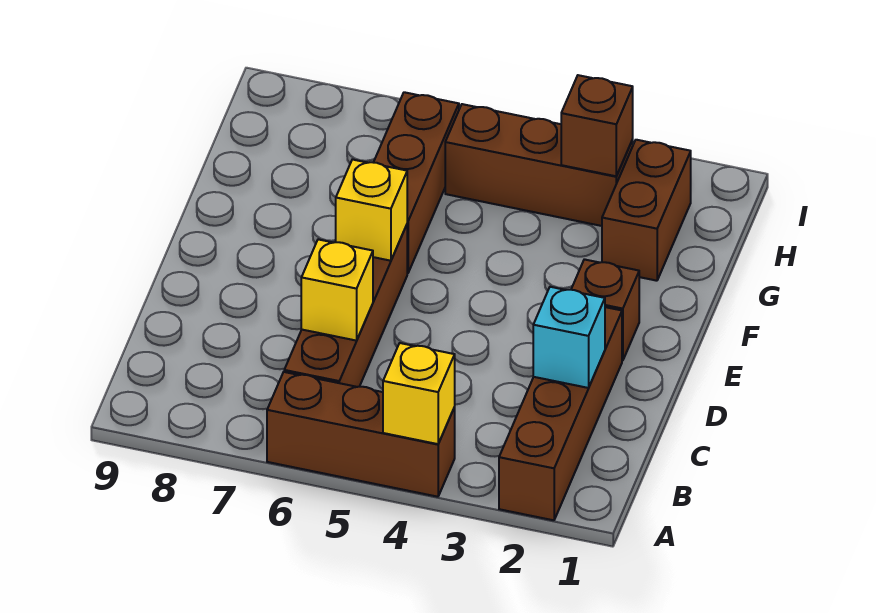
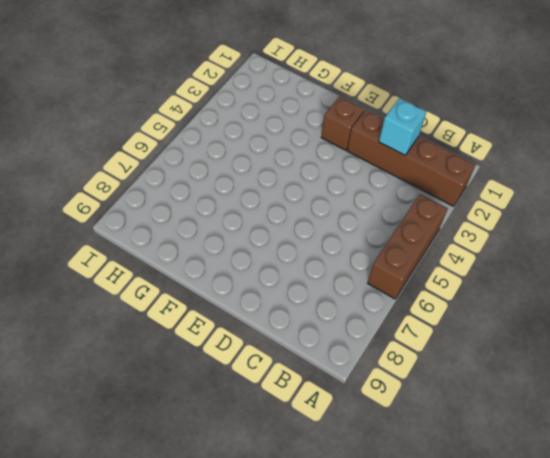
none -> brown brick B6:E6 level 1
none -> brown brick F6:H6 level 1
none -> brown brick G2:H2 level 1

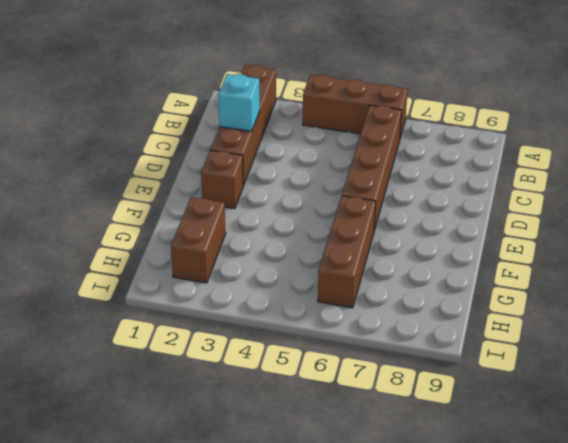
none -> brown brick H3:H5 level 1
none -> yellow brick A4 level 2
none -> yellow brick C6 level 2

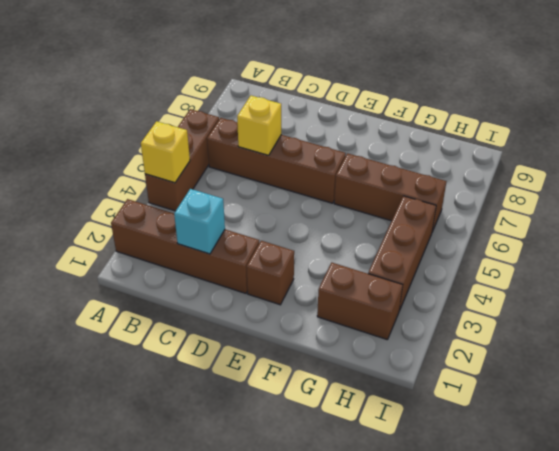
none -> yellow brick E6 level 2
none -> brown brick H3 level 2

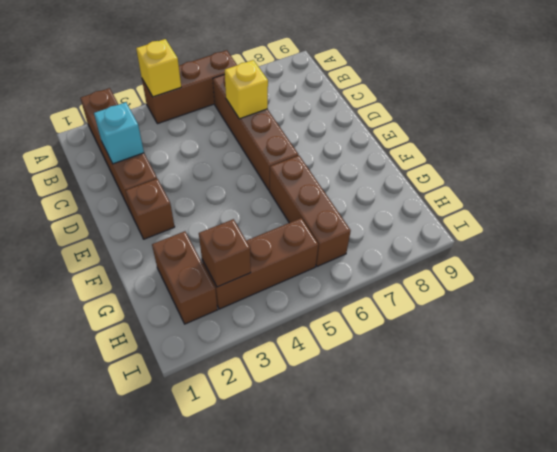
none -> yellow brick E6 level 2

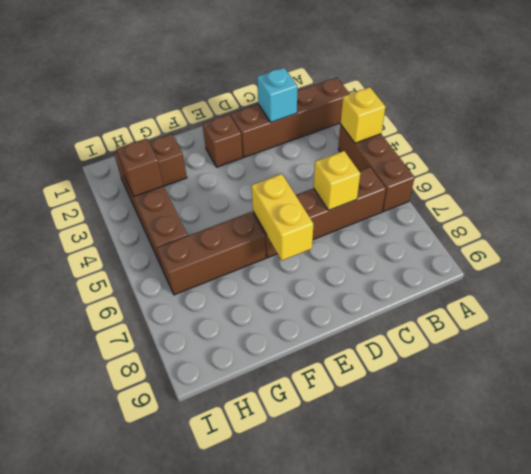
yellow brick E6:E7 level 2 -> yellow brick E6 level 2

